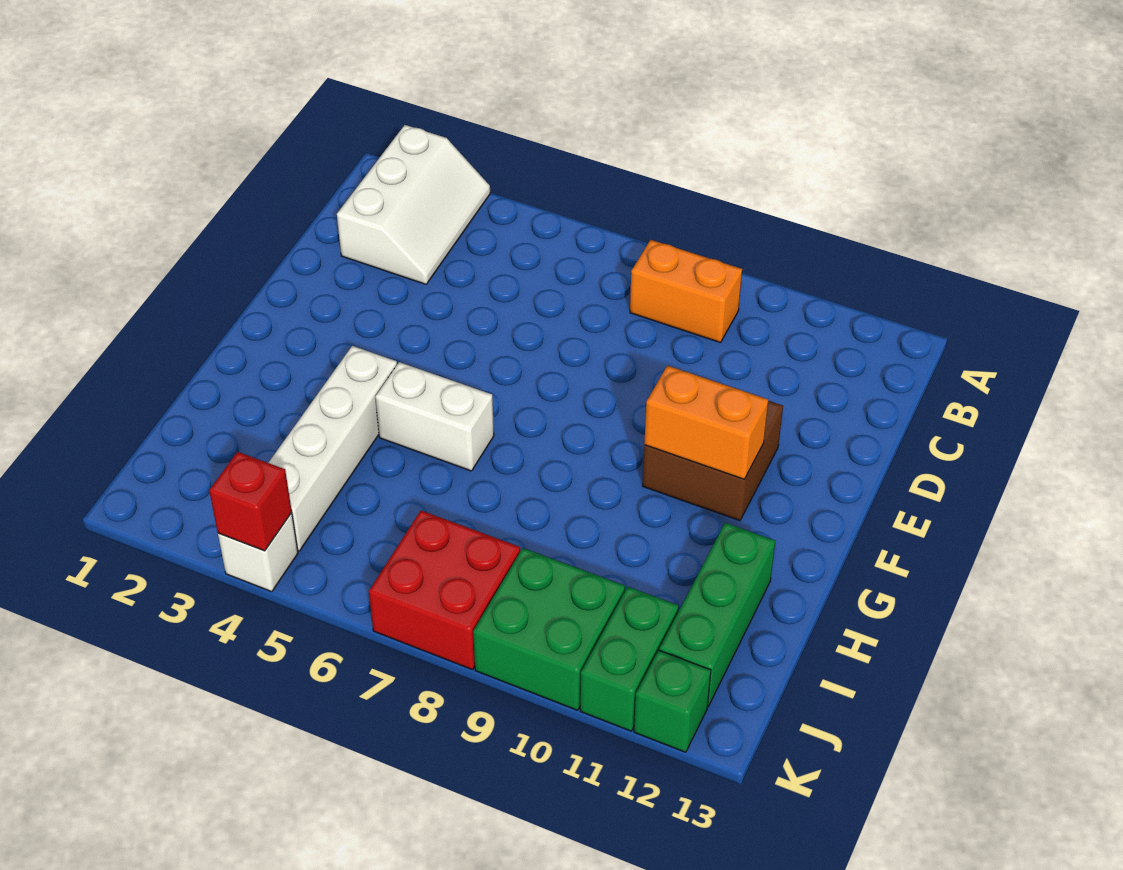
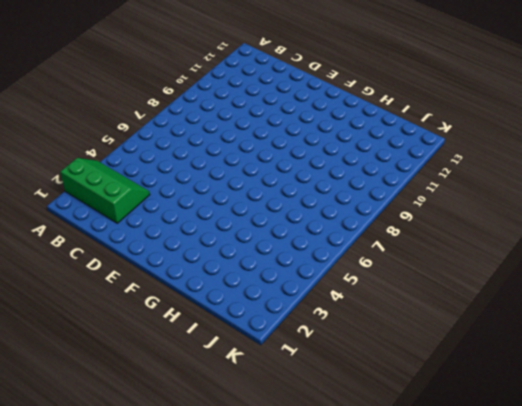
green slope A2:C3 level 1 top 2 -> white slope A2:C3 level 1 top 2
none -> orange brick B8:B9 level 1
none -> brown brick E10:F11 level 1
none -> white brick G4:J4 level 1

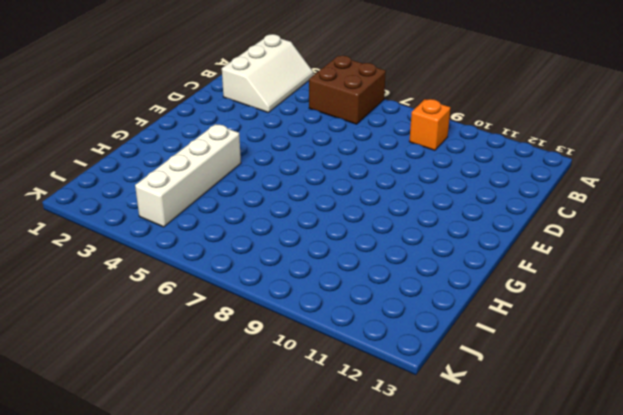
brown brick A5:B6 level 1 -> brown brick E10:F11 level 1
orange brick B9 level 1 -> orange brick B8:B9 level 1
none -> white brick G5:G6 level 1
none -> green brick H12:J12 level 1
none -> red brick J7:K8 level 1

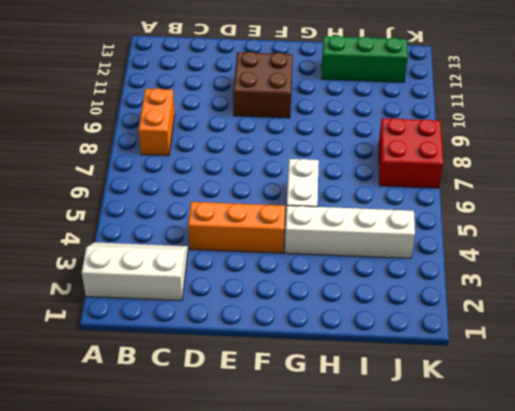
orange brick D4:F4 level 1 -> none
none -> green brick J9:K10 level 1
none -> green brick J11:K11 level 1
none -> white brick K4 level 1

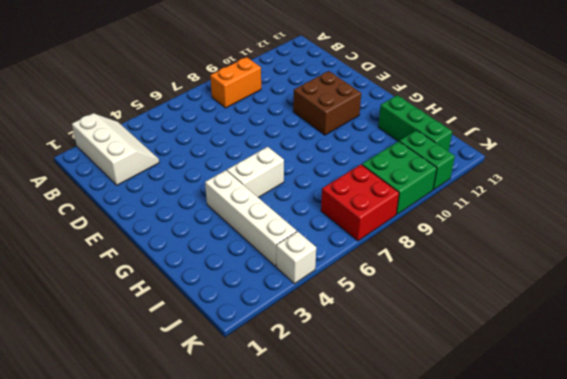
none -> green brick K12 level 1
none -> orange brick F10:F11 level 2
none -> red brick K4 level 2

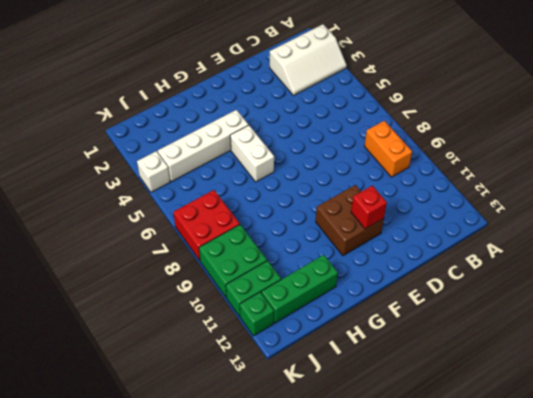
red brick E11 level 2 -> red brick K4 level 2
none -> orange brick F10:F11 level 2

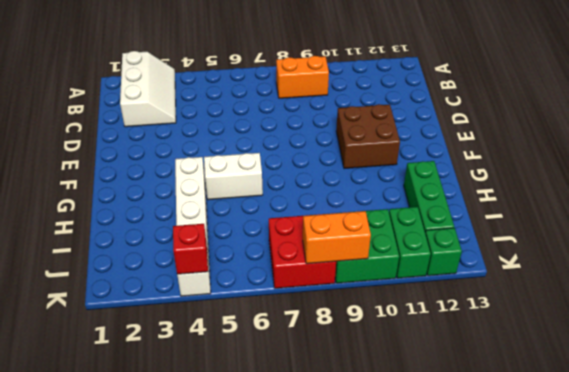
orange brick K8:K9 level 2 -> orange brick F10:F11 level 2

